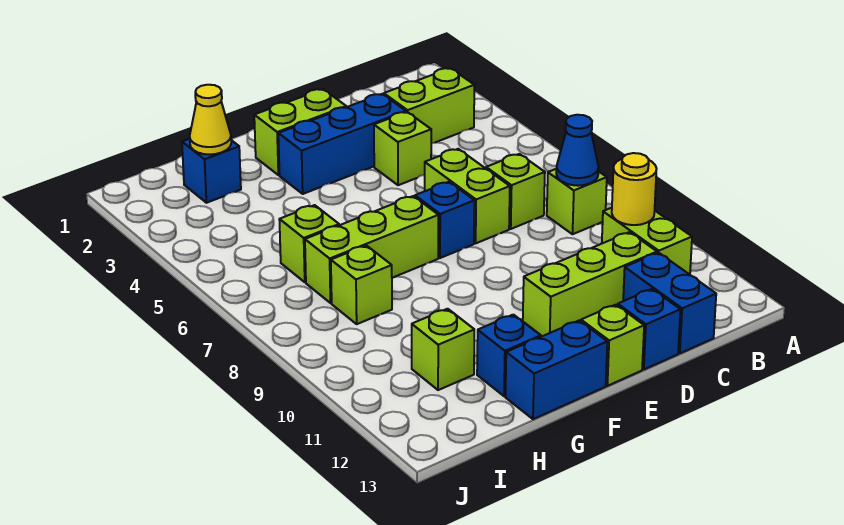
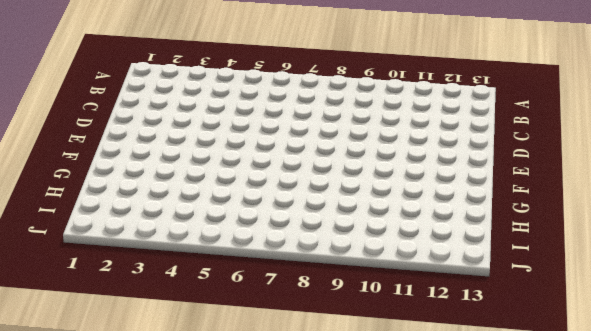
none -> lime brick B3:C3 level 1
none -> lime brick B8 level 1
none -> lime brick B10:B11 level 1

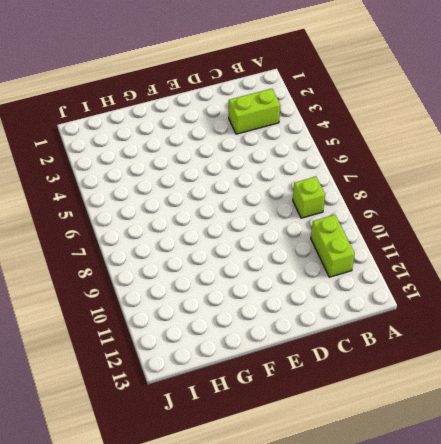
none -> lime brick C7 level 1
none -> lime brick C11:E11 level 1
none -> blue brick C12:C13 level 1

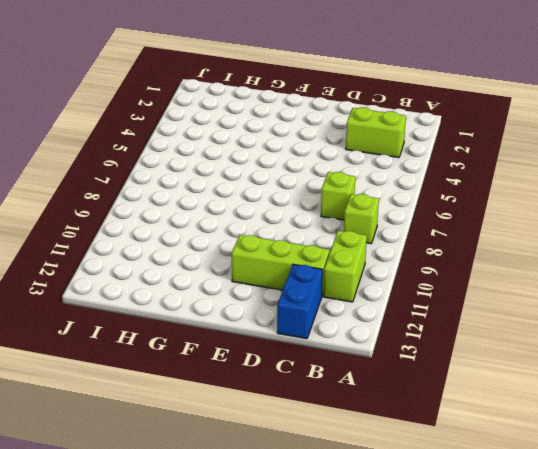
none -> blue brick D3:F3 level 1
none -> lime brick D4 level 1
none -> lime brick D6:D7 level 1

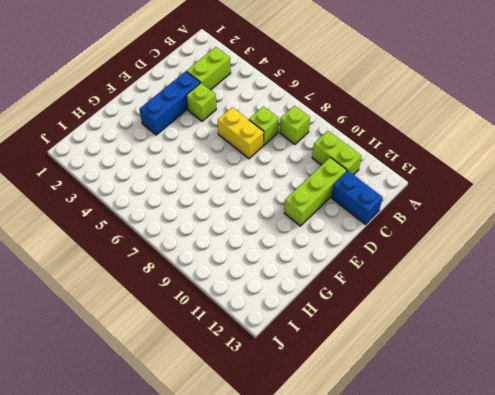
yellow brick D6:D7 level 1 -> lime brick D6:D7 level 1
none -> blue brick D13 level 1
none -> lime brick E2:F2 level 1
none -> blue brick E7 level 1

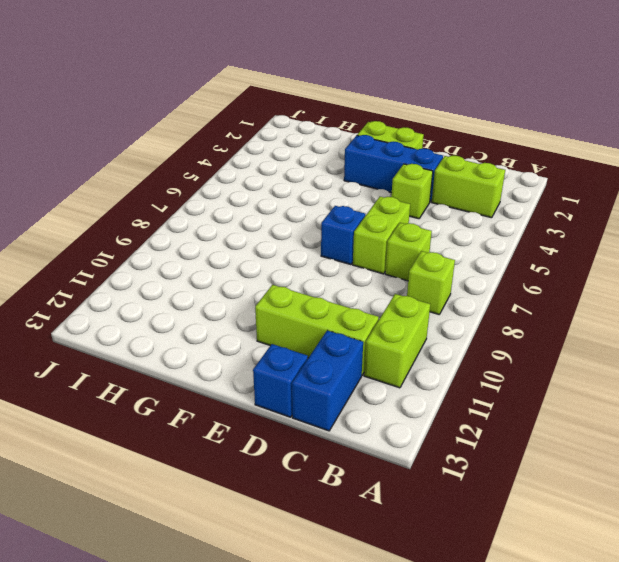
none -> lime brick E13 level 1
none -> lime brick F7:H7 level 1
none -> blue brick F13:G13 level 1

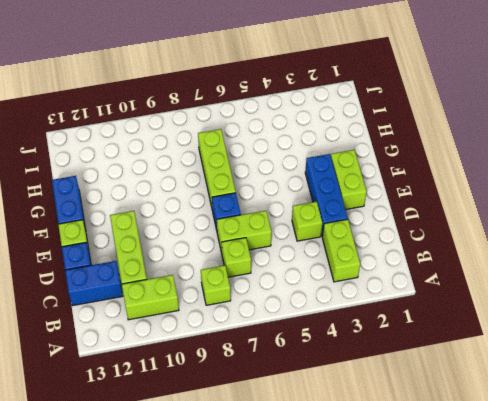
none -> blue brick G12 level 1
none -> blue brick H2 level 1
none -> lime brick H6 level 1

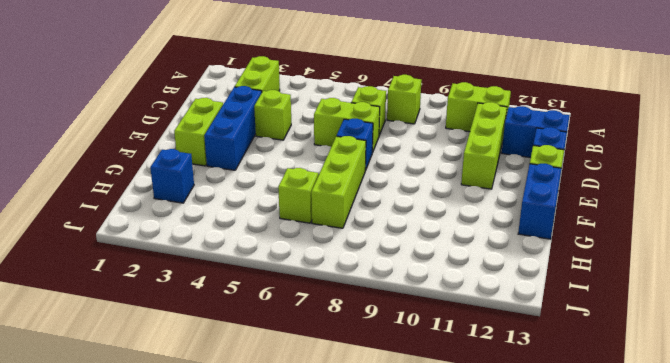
none -> blue brick G12 level 1
none -> lime brick H8 level 1
none -> lime brick H11 level 1

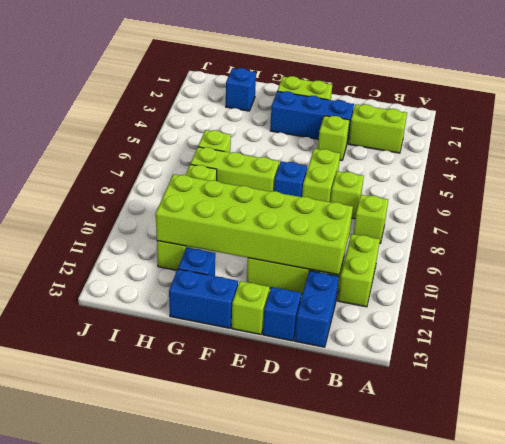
lime brick C10:H11 level 2 -> none
none -> blue cone B8 level 2
none -> yellow round brick B10 level 2
none -> yellow cone H2 level 2

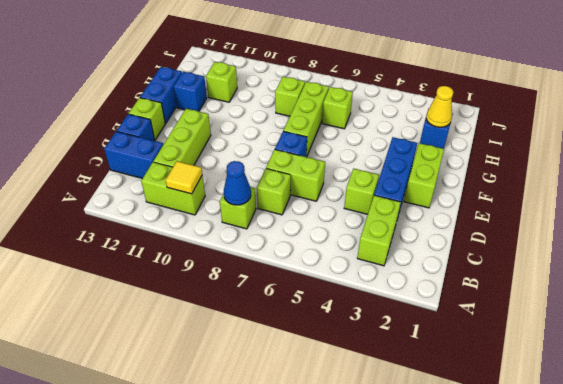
yellow tile B10 level 2 -> yellow round brick B10 level 2

